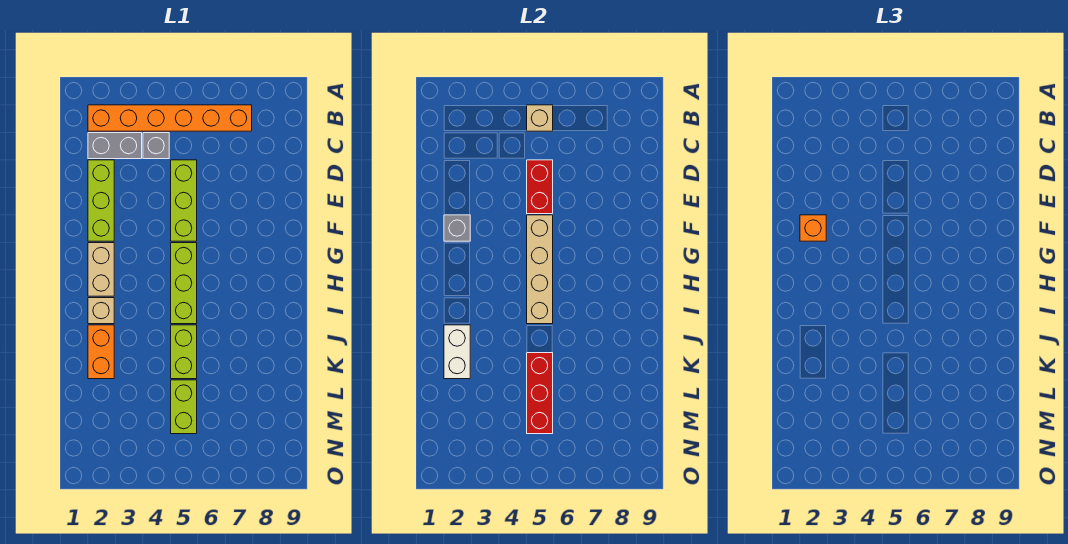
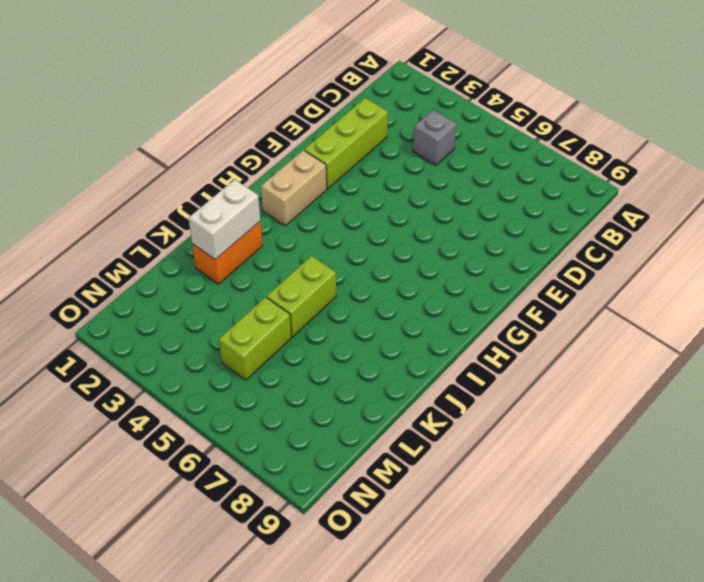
none -> orange brick B2:B7 level 1
none -> grey brick C2:C3 level 1
none -> lime brick D5:F5 level 1

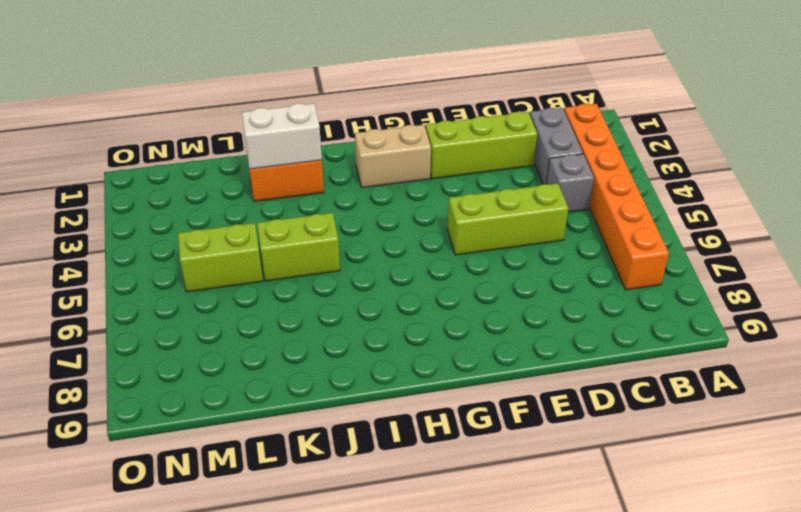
none -> lime brick G5:I5 level 1
none -> tan brick I2 level 1
none -> tan brick B5 level 2

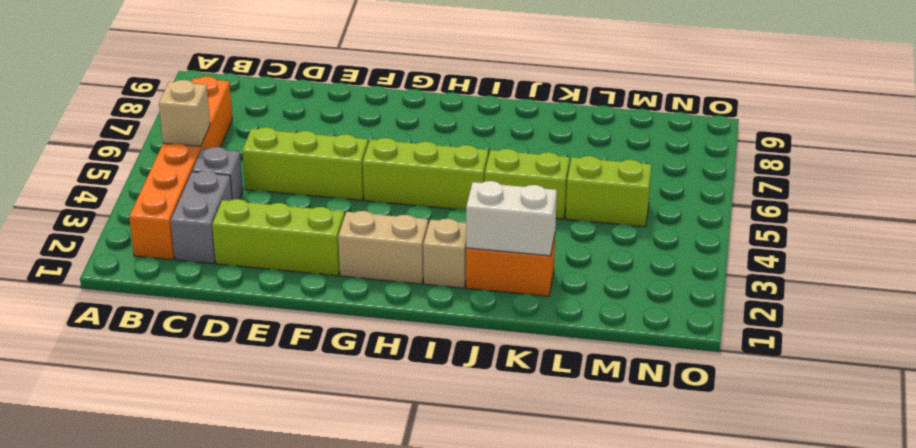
none -> red brick D5:E5 level 2
none -> grey brick F2 level 2
none -> tan brick F5:I5 level 2

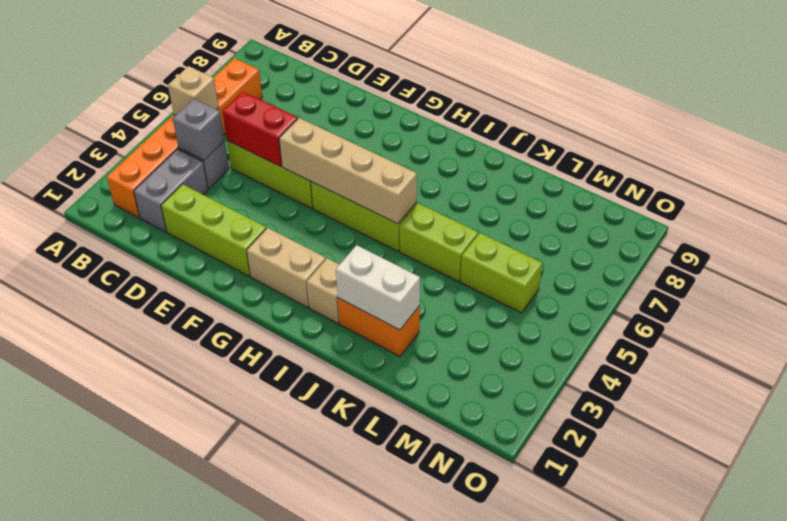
grey brick C4 level 2 -> grey brick F2 level 2
none -> red brick K5:M5 level 2
none -> orange brick F2 level 3

